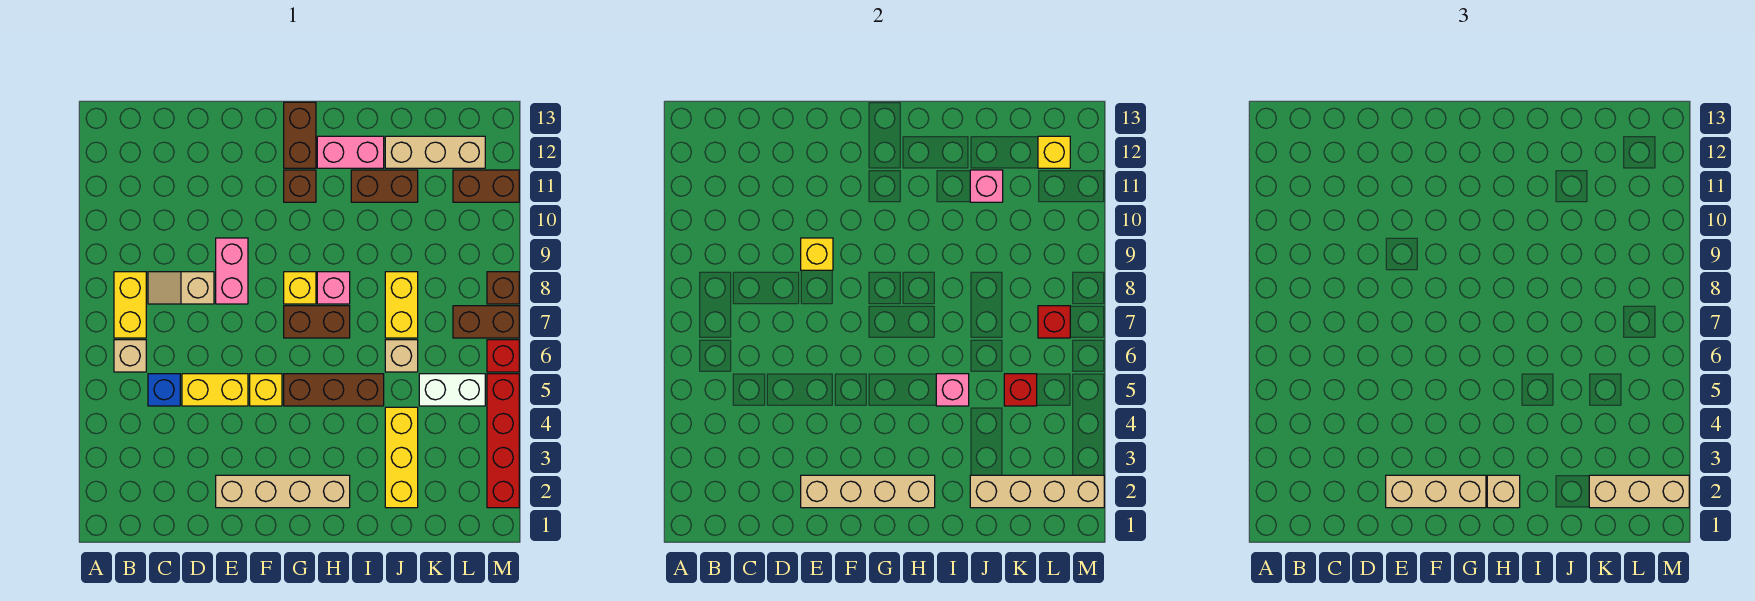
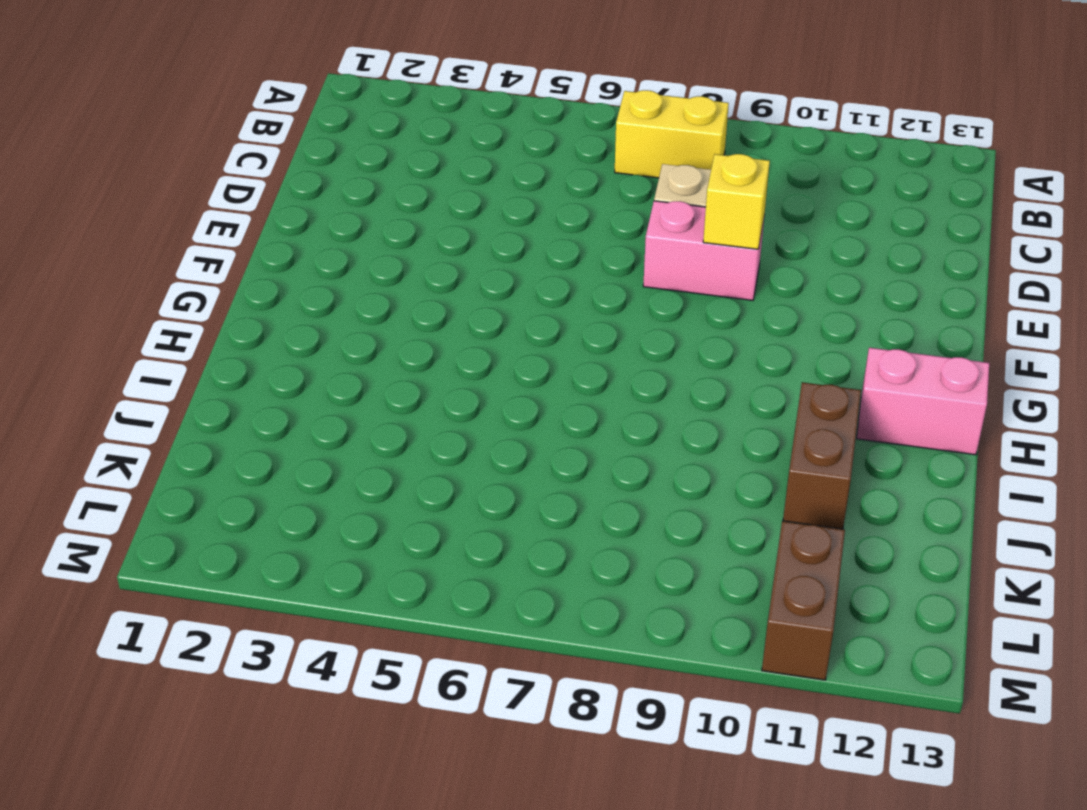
pink brick H12:H13 level 1 -> pink brick H12:I12 level 1
none -> tan brick B6 level 1
none -> blue brick C5 level 1
none -> yellow brick D5:E5 level 1
none -> tan brick E2:H2 level 1

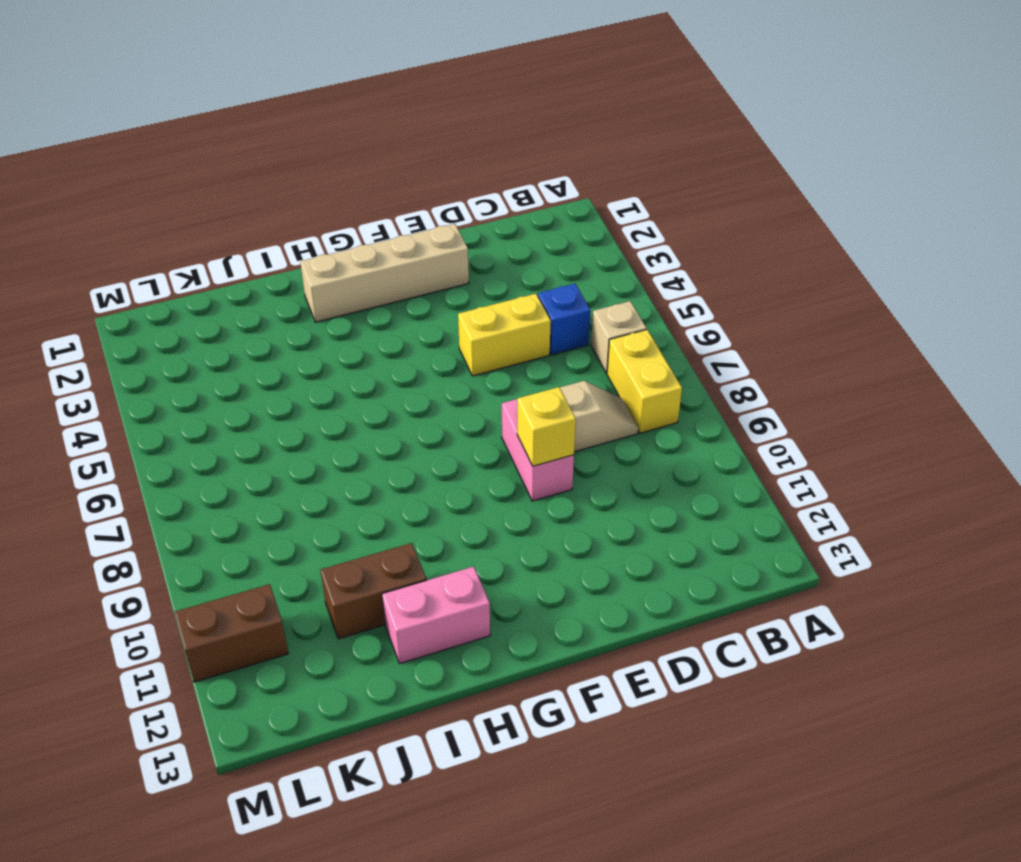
none -> yellow brick F5 level 1
none -> brown brick G5:I5 level 1
none -> brown brick G7:H7 level 1
none -> yellow brick G8 level 1

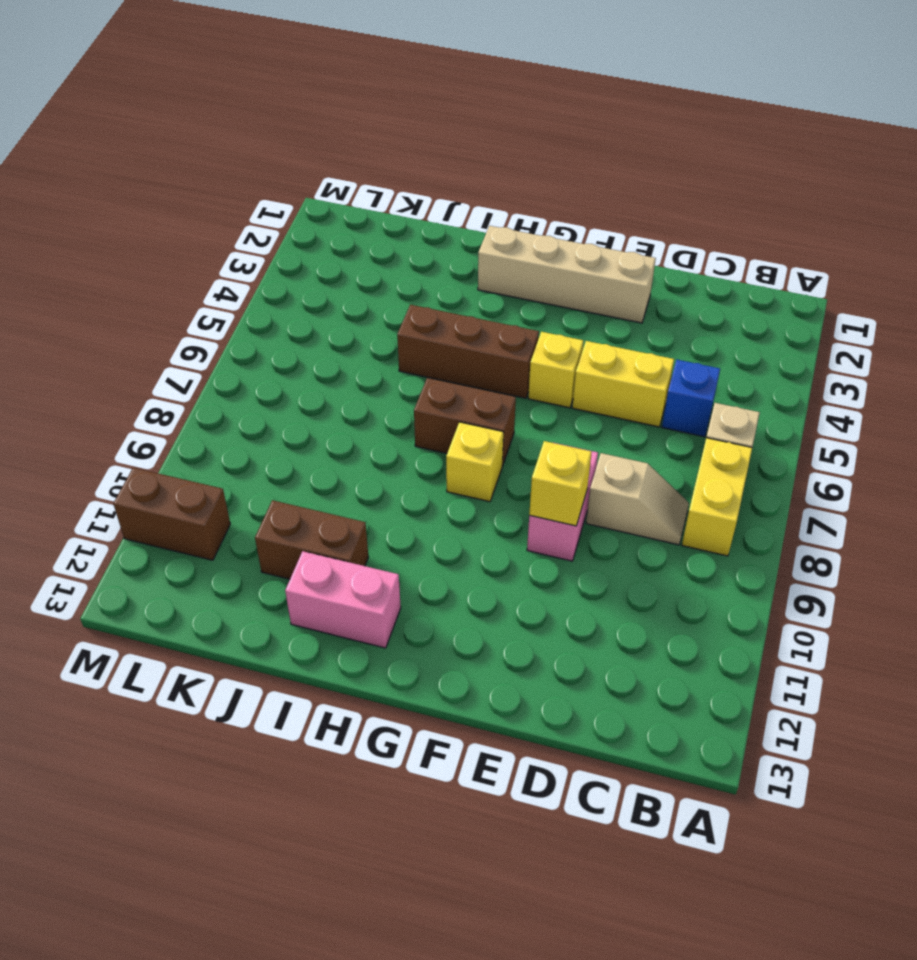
none -> brown brick G11 level 1
none -> brown brick G12:G13 level 1
none -> pink brick H8 level 1
none -> yellow brick J2:J4 level 1

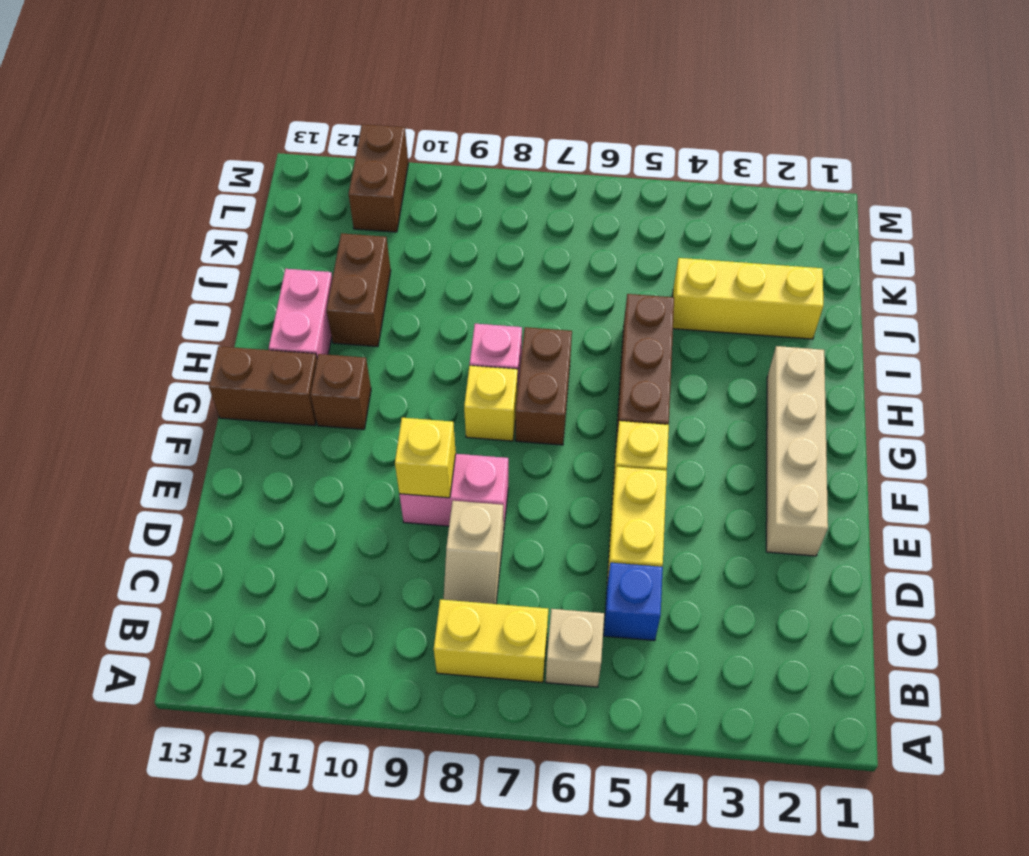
none -> tan brick J6 level 1
none -> yellow brick J7:J8 level 1
none -> tan brick J12:L12 level 1
none -> white brick K5:L5 level 1

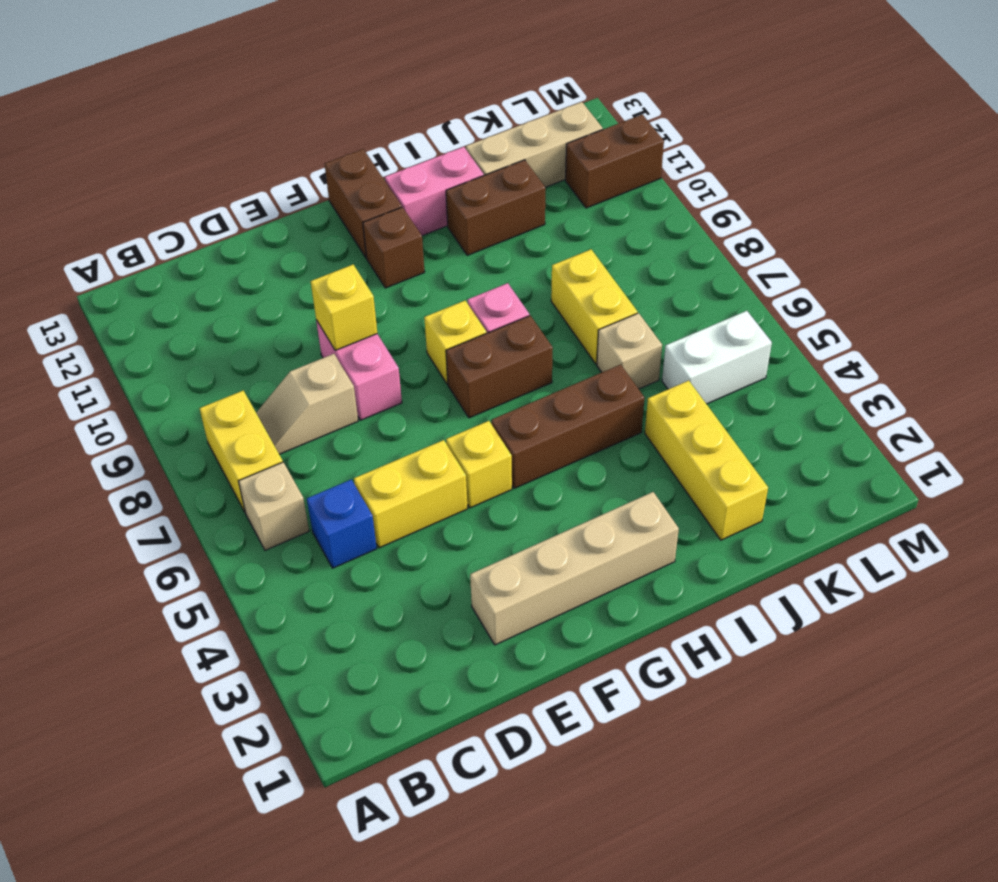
none -> brown brick L7:M7 level 1
none -> red brick M2:M5 level 1
none -> red brick M6 level 1
none -> brown brick M8 level 1

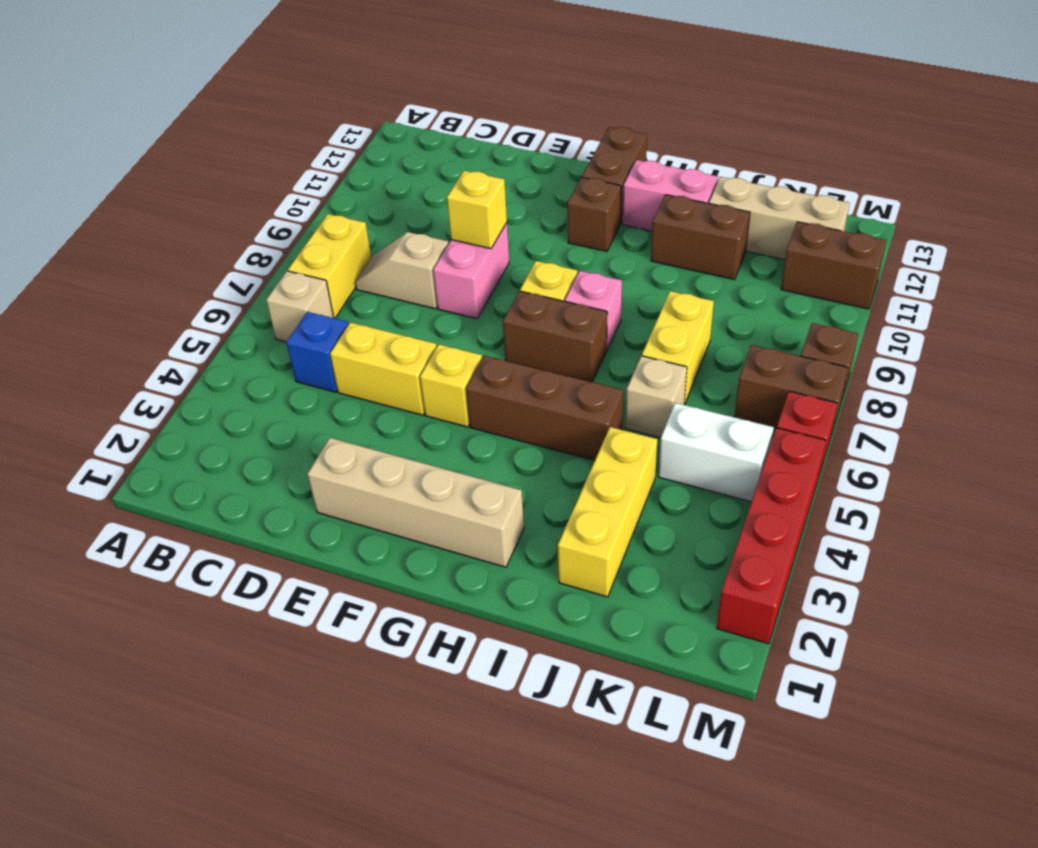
none -> tan brick E2:H2 level 2
none -> pink brick I5 level 2
none -> tan brick J2:M2 level 2
none -> pink brick J11 level 2

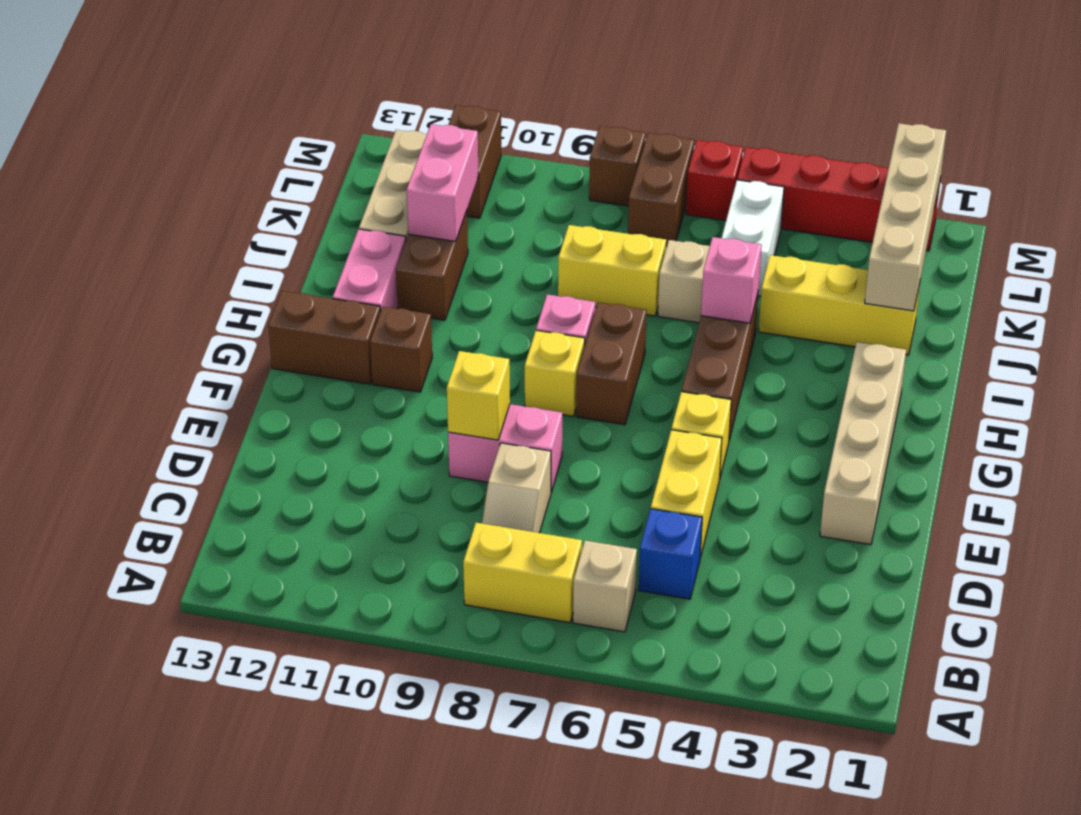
pink brick J11:K11 level 2 -> pink brick J11 level 2
none -> tan brick E2:H2 level 2
none -> red brick K5 level 2
none -> red brick L7 level 2
none -> yellow brick L12 level 2

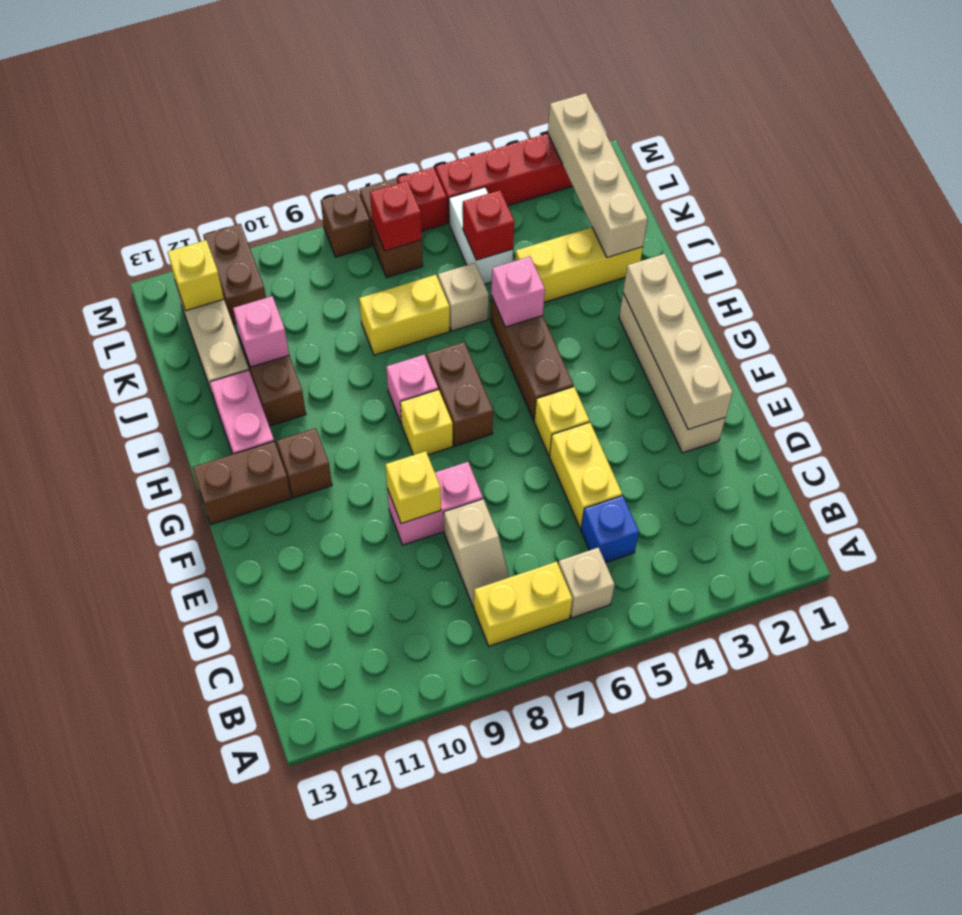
none -> tan brick E2:G2 level 3
none -> tan brick H2 level 3
none -> tan brick K2:M2 level 3

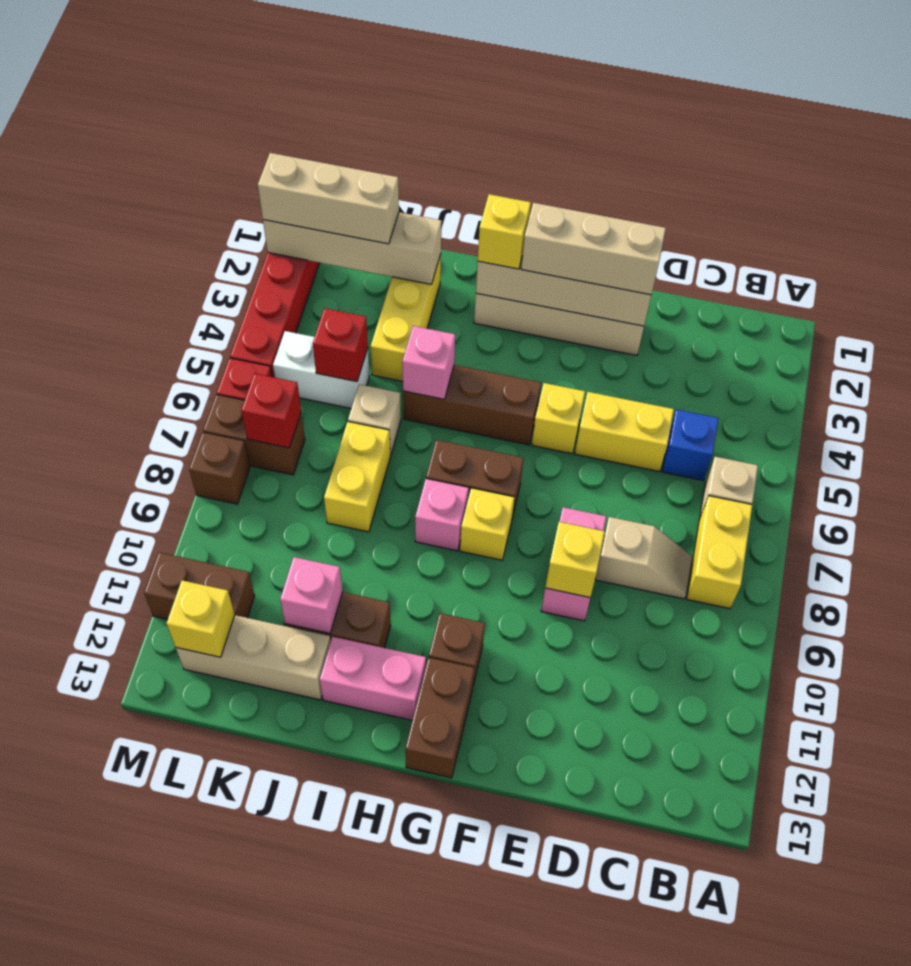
yellow brick H2 level 3 -> tan brick H2 level 3

